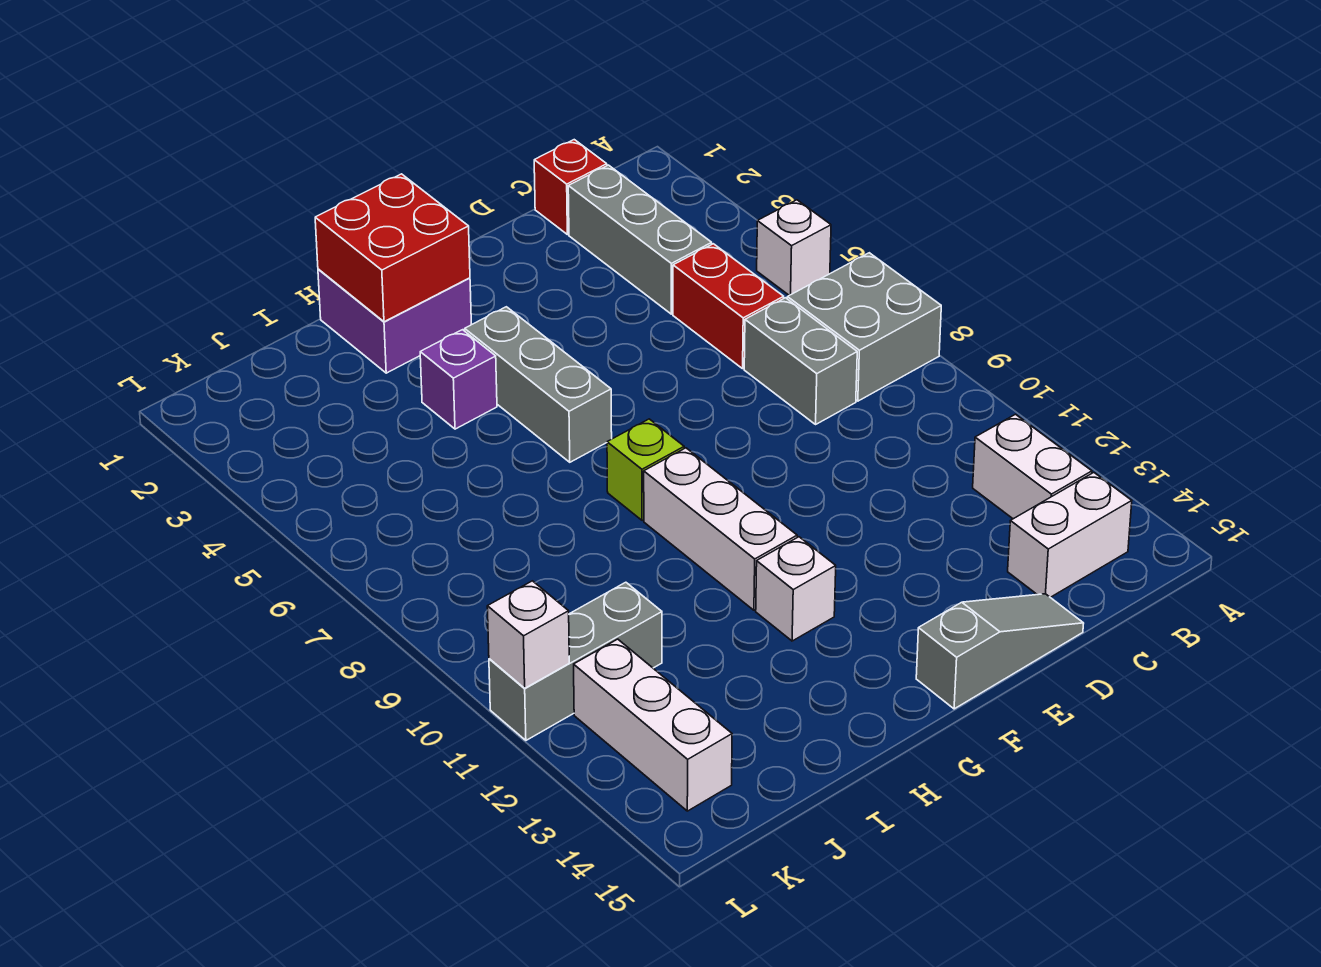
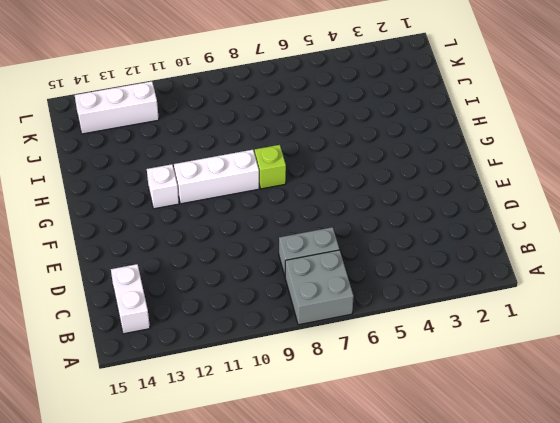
none -> white brick A5 level 1
none -> white brick B12:B13 level 1
none -> red brick C1 level 1

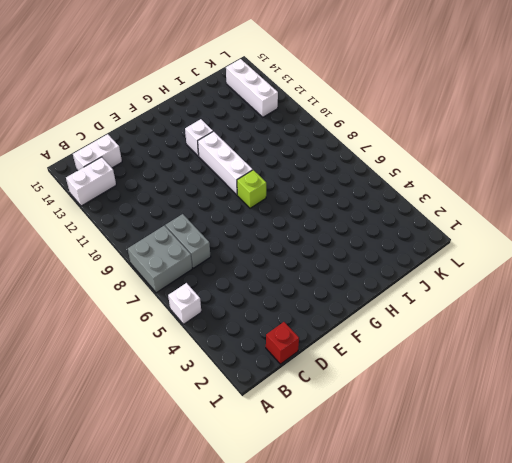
white brick A13:B13 level 1 -> white brick B12:B13 level 1
none -> grey brick C2:C4 level 1
none -> red brick C5:C6 level 1
none -> grey slope D15:F15 level 1 top F

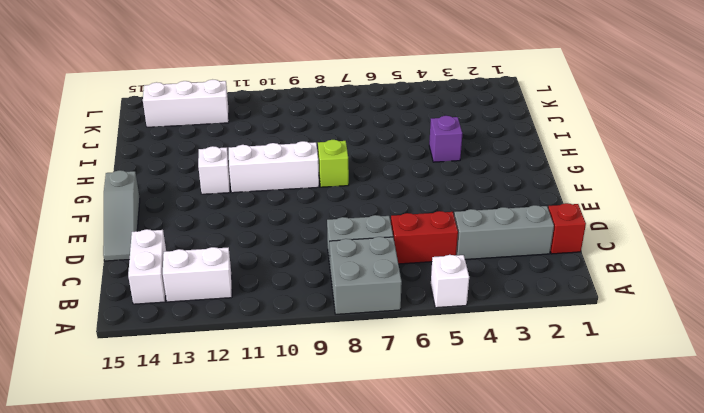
none -> purple brick G1:H2 level 1
none -> grey brick G4:G6 level 1
none -> grey brick J11:L11 level 1

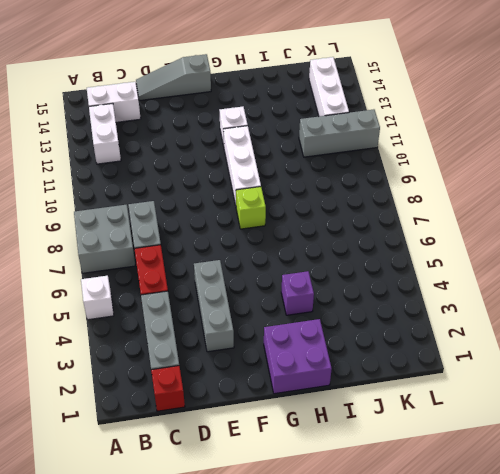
grey brick E3:E5 level 1 -> grey brick G4:G6 level 1
none -> red brick G1:H2 level 2
none -> white brick L11 level 2

